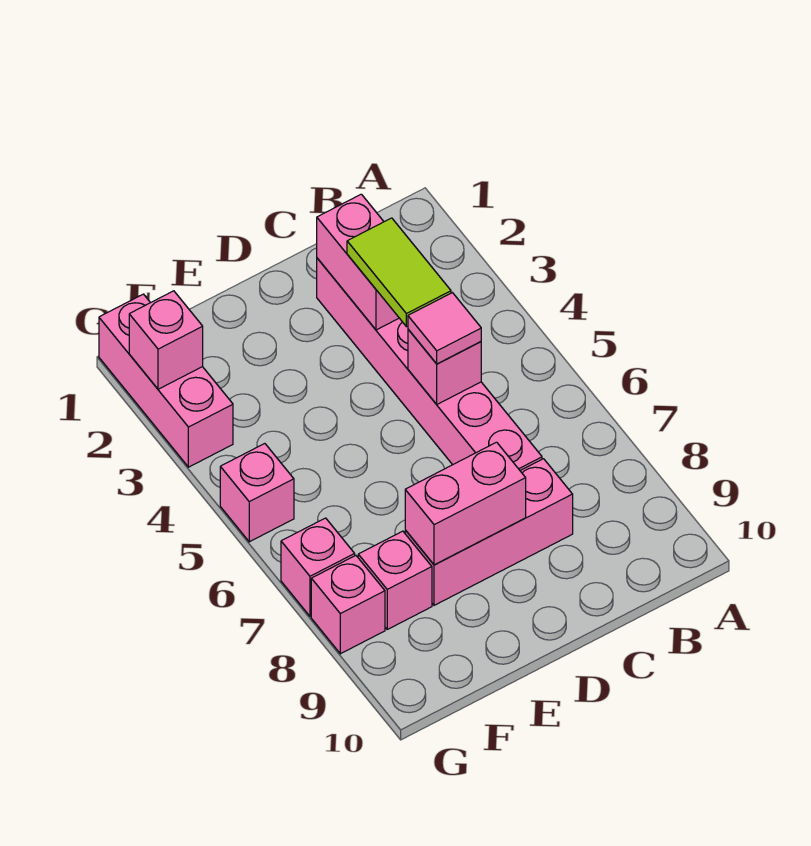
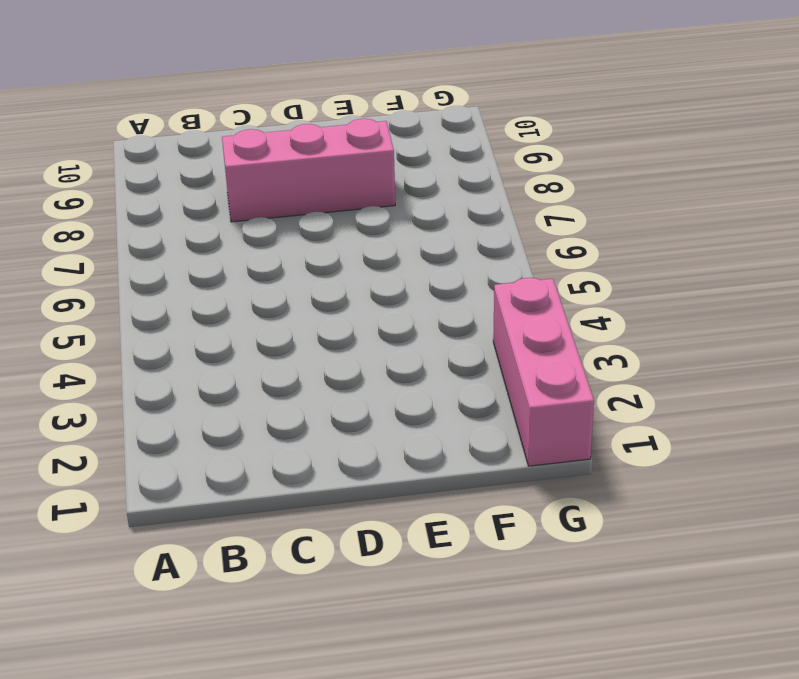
none -> pink brick C2:C7 level 1
none -> pink brick F8 level 1
none -> pink brick G5 level 1

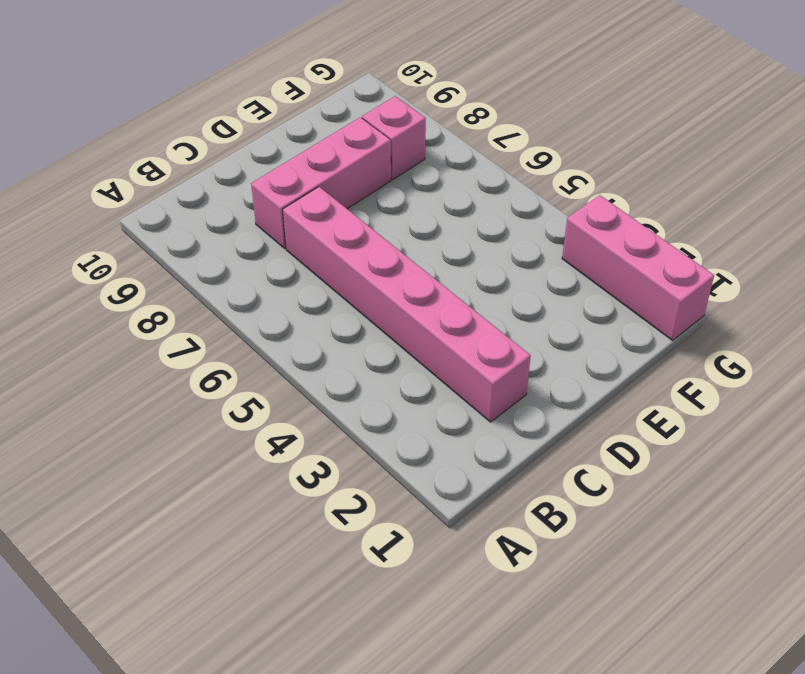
none -> pink brick G5 level 1
none -> pink brick G7 level 1
none -> pink brick G8 level 1

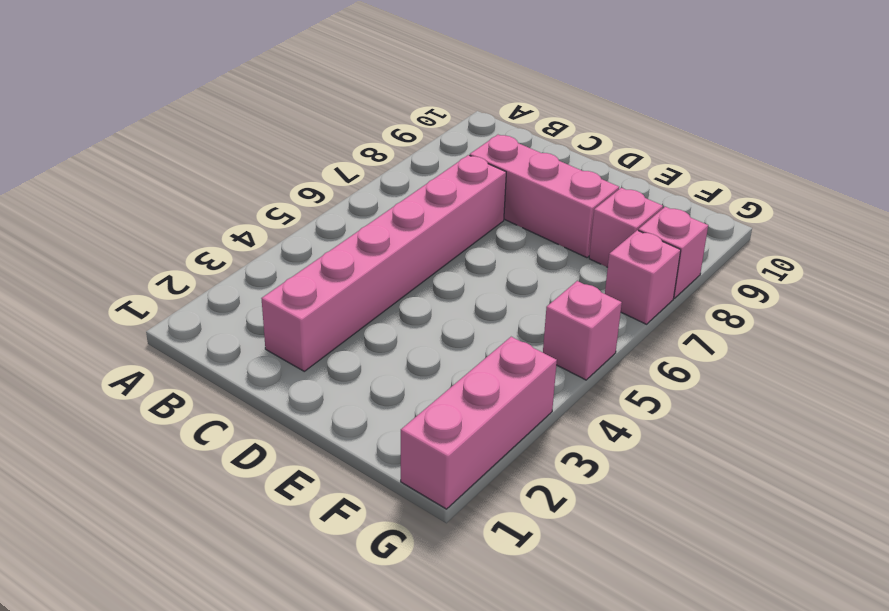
none -> pink brick C2:C3 level 2
none -> pink brick C5 level 2
none -> pink brick D8:E8 level 2

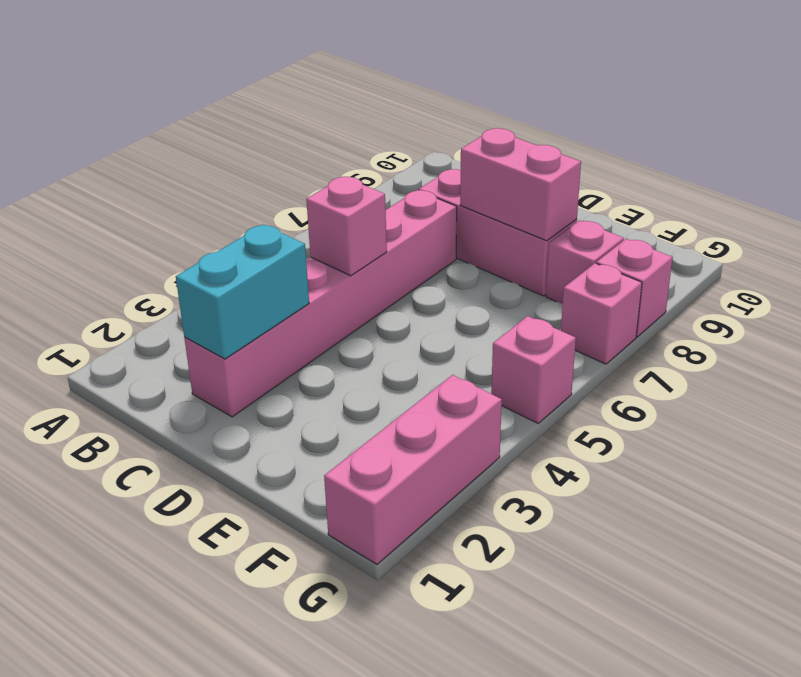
cyan brick C2:C3 level 2 -> pink brick C2:C3 level 2
none -> pink brick G2 level 2
none -> lime tile C3:C4 level 3
none -> pink tile C5 level 3

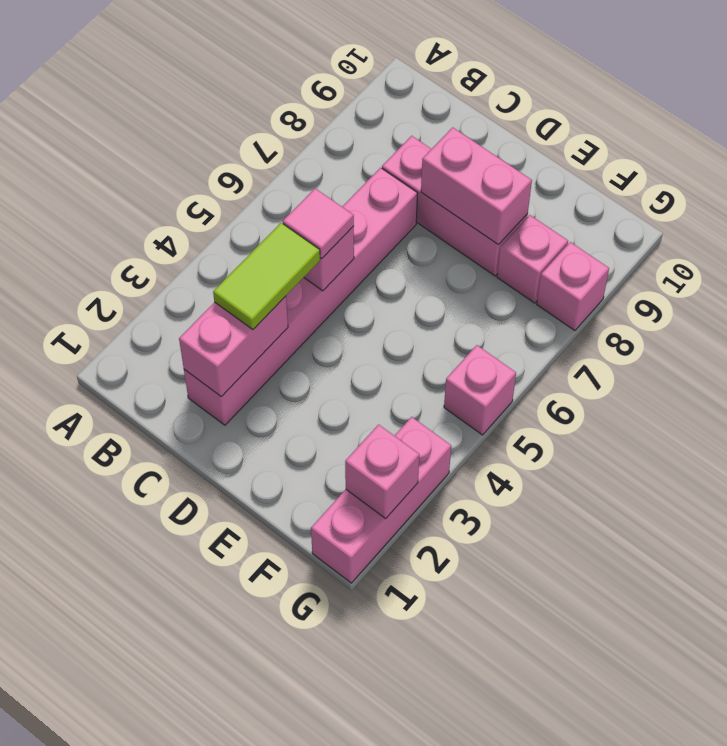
none -> pink brick G7 level 1

